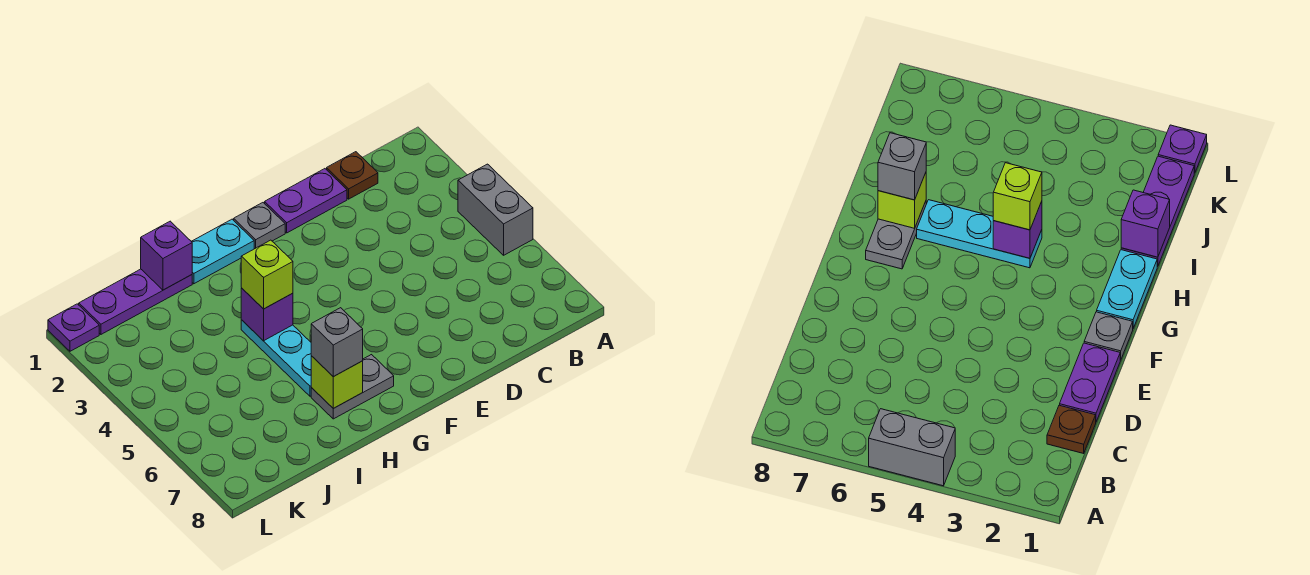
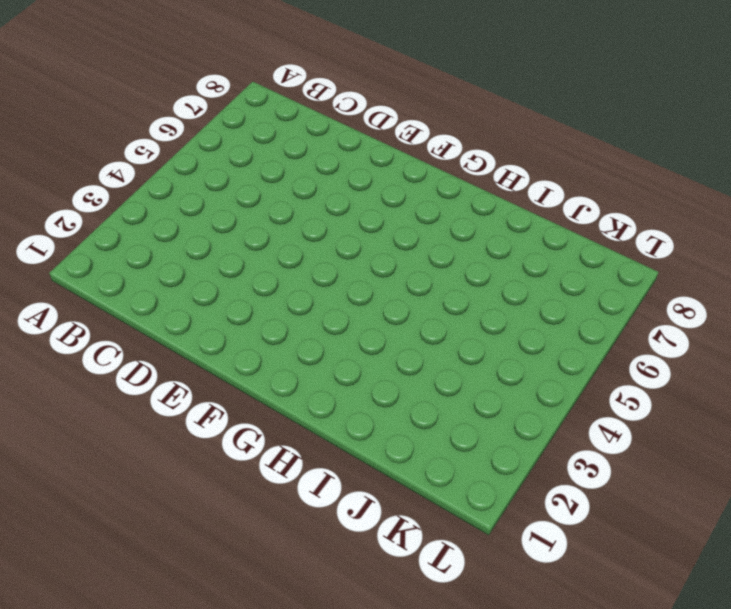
none -> grey brick A4:A5 level 1
none -> brown plate C1 level 1
none -> purple plate D1:E1 level 1

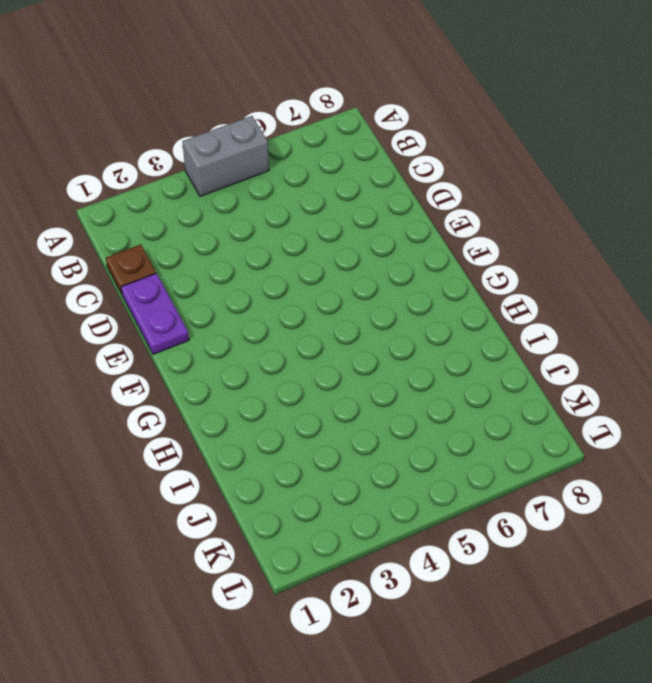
none -> grey plate F1 level 1
none -> cyan plate G1:H1 level 1
none -> grey plate G7:H7 level 1

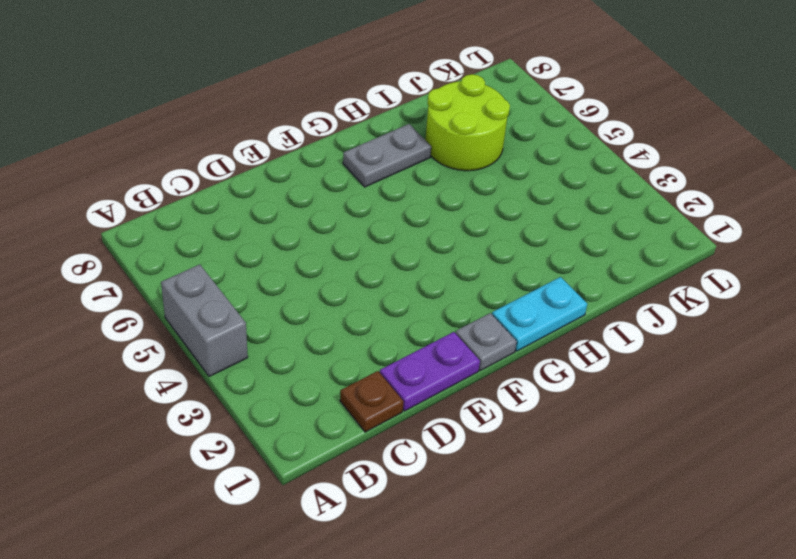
lime round brick I6:J7 level 1 -> none
none -> cyan plate H4:H6 level 1
none -> purple plate I1:K1 level 1
none -> purple plate L1 level 1

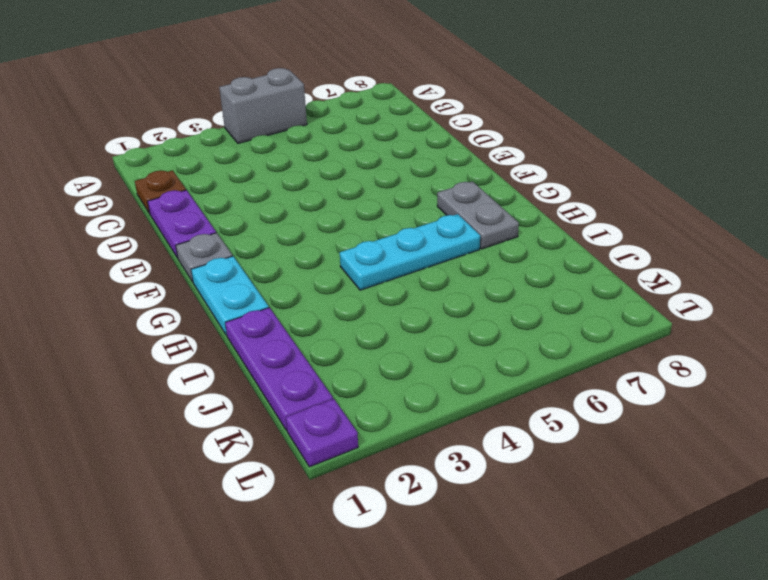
none -> purple brick H4 level 2
none -> lime brick H7 level 2
none -> purple brick I1 level 2

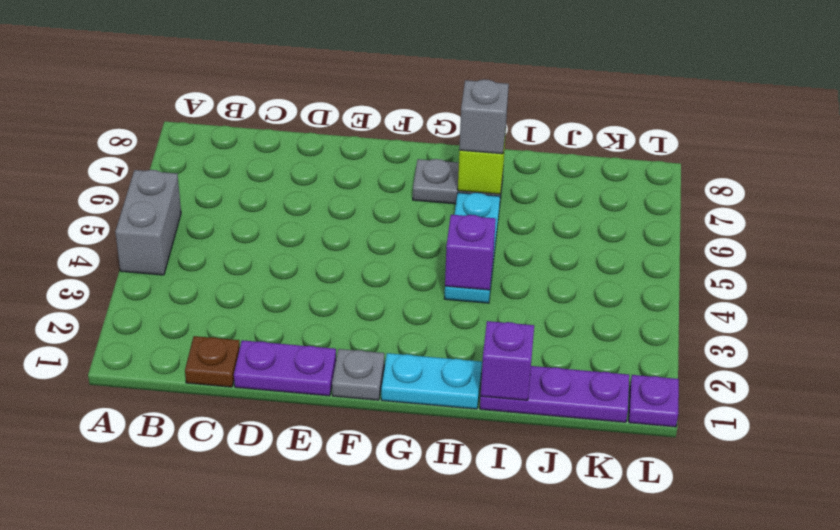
none -> lime brick H4 level 3

